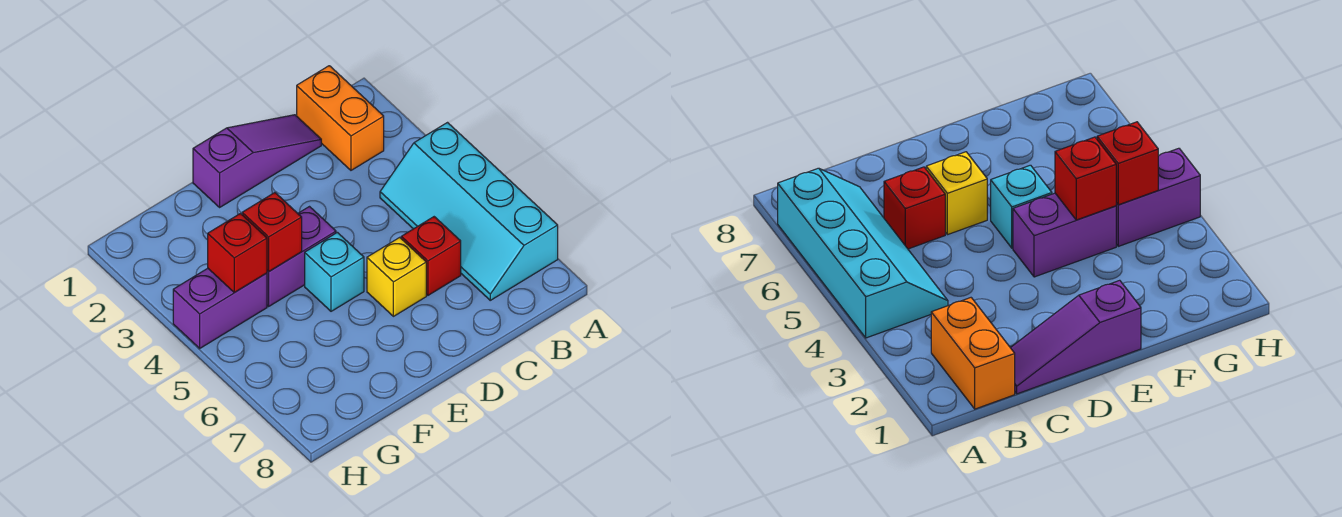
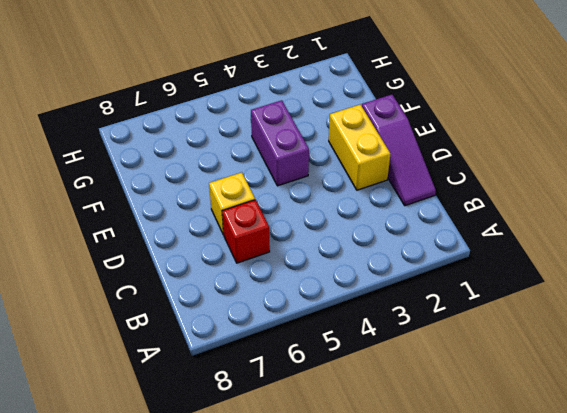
yellow brick D2:E2 level 1 -> none
none -> cyan slope A4:B7 level 1 top A
none -> orange brick B1:B2 level 1

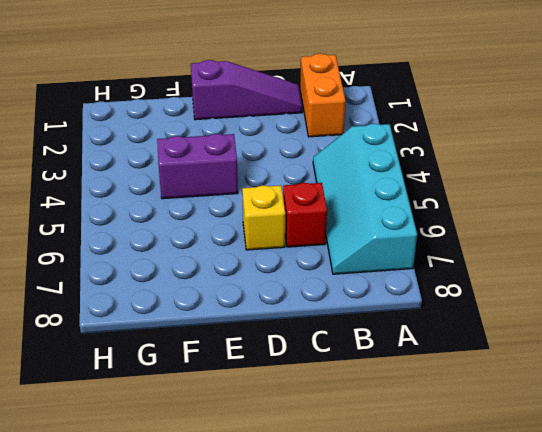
none -> cyan brick E5 level 1
none -> purple brick G4:H4 level 1

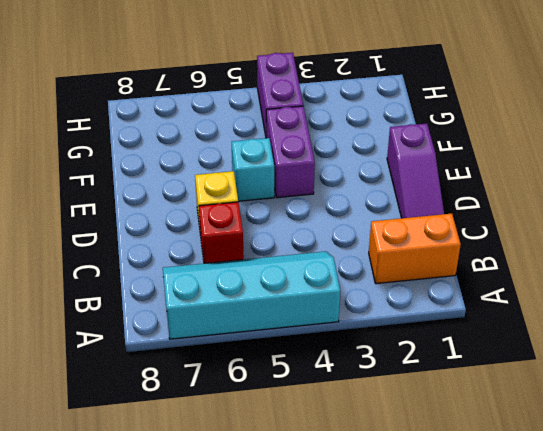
none -> red brick F4 level 2
none -> red brick G4 level 2

